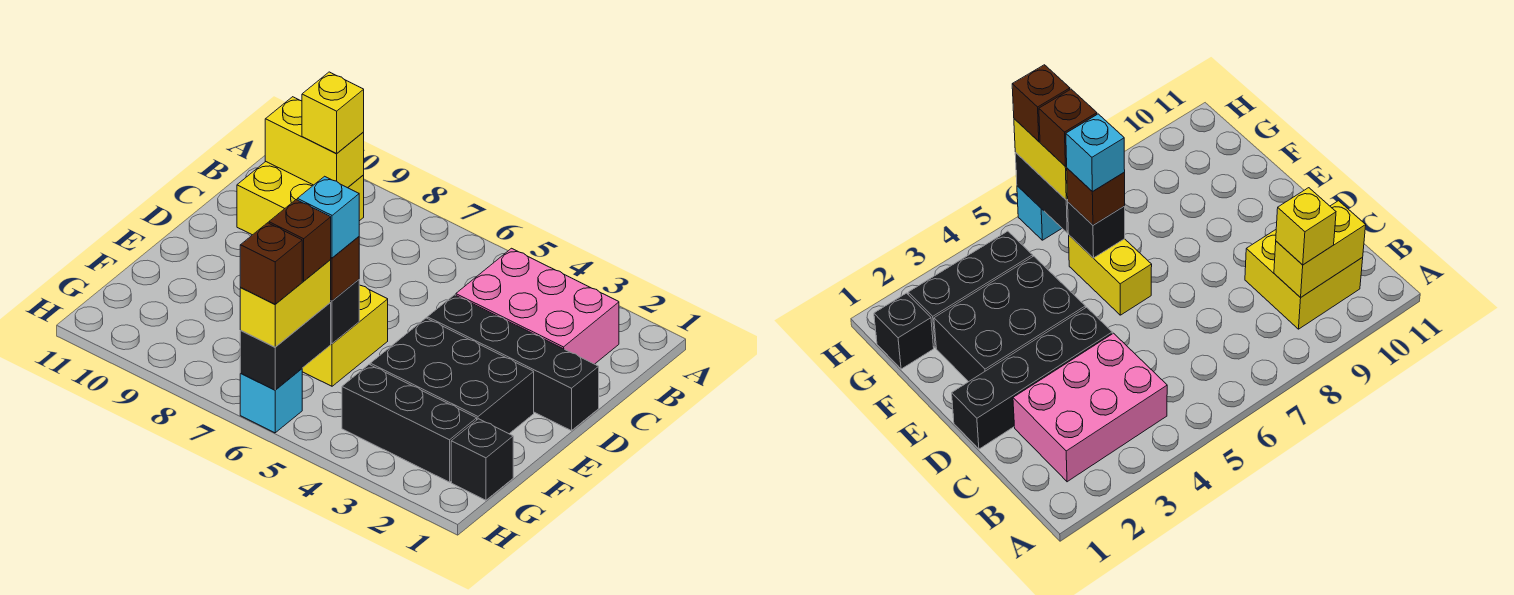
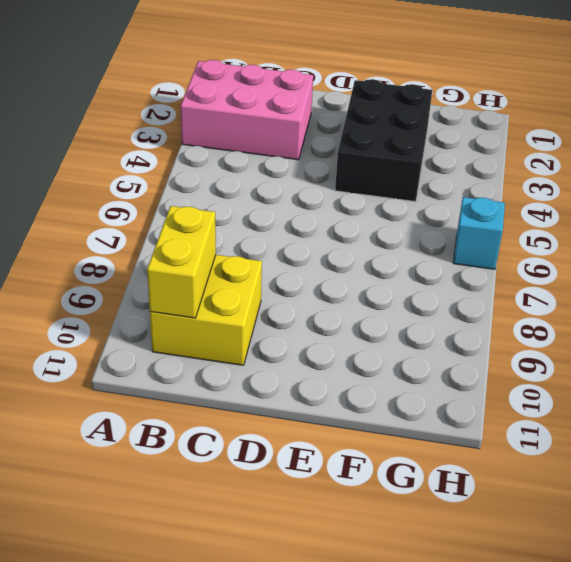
pink brick A2:C3 level 1 -> pink brick B2:C4 level 1
none -> black brick D1:D4 level 1
none -> yellow brick E6:F6 level 1
none -> black brick G1 level 1

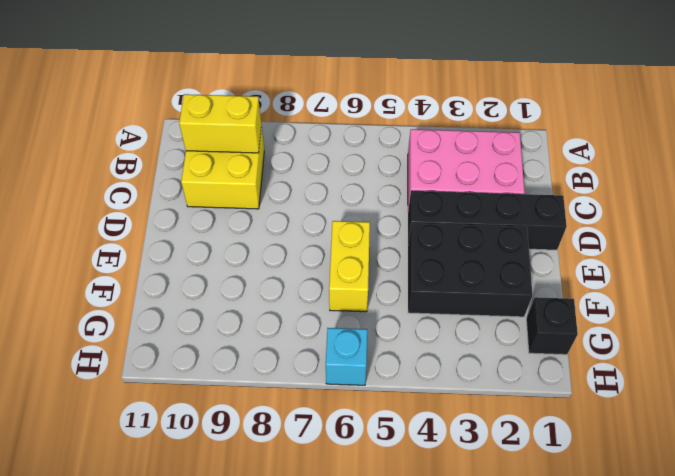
none -> black brick G2:G4 level 1
none -> black brick F6 level 2
none -> black brick G6:H6 level 2

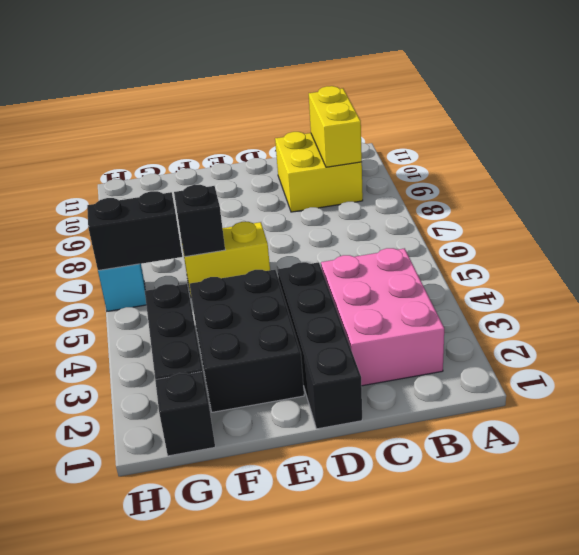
none -> yellow brick B9 level 3
none -> brown brick F6 level 3
none -> yellow brick G6:H6 level 3

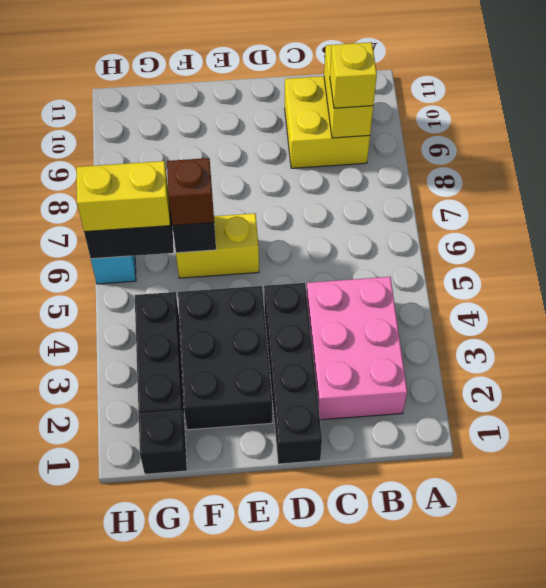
none -> cyan brick F6 level 4
none -> brown brick G6 level 4
none -> brown brick H6 level 4

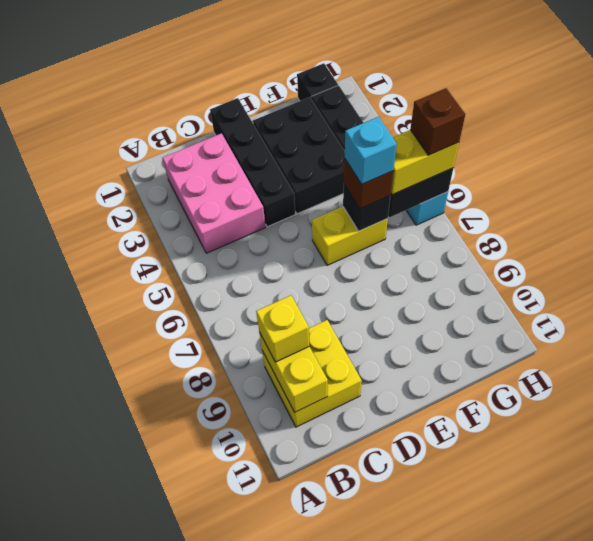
none -> brown brick G6 level 4

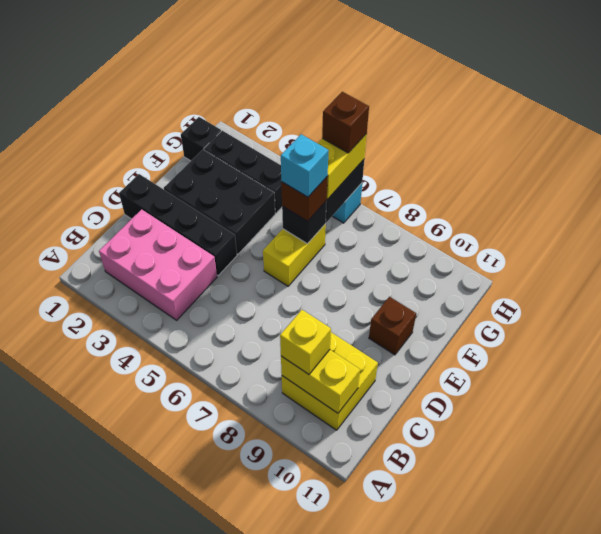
brown brick E10 level 1 -> brown brick G6 level 4

